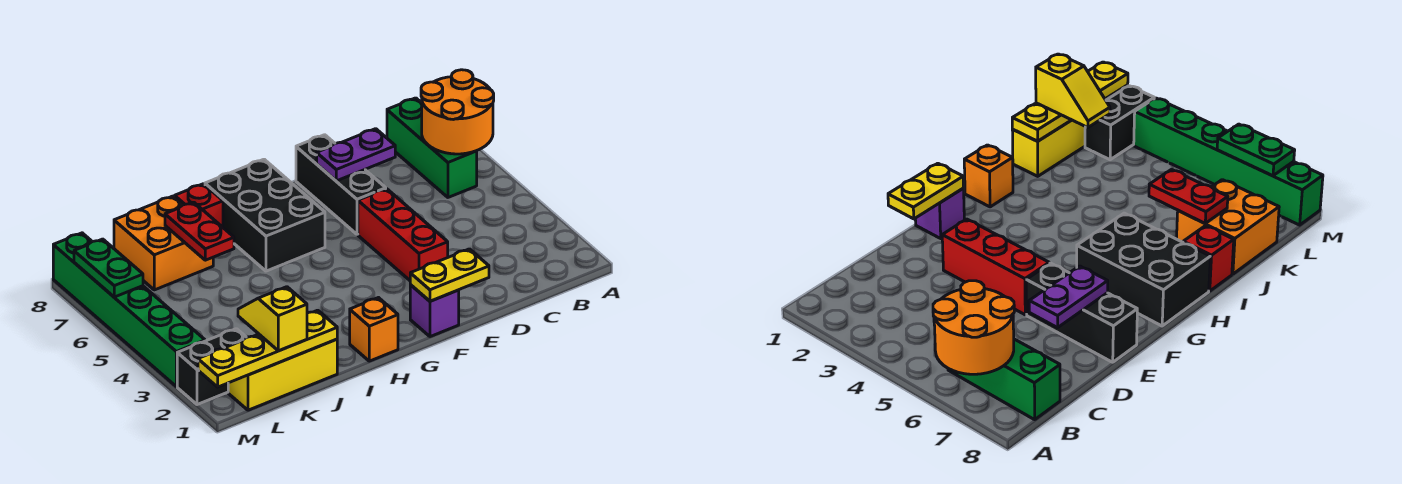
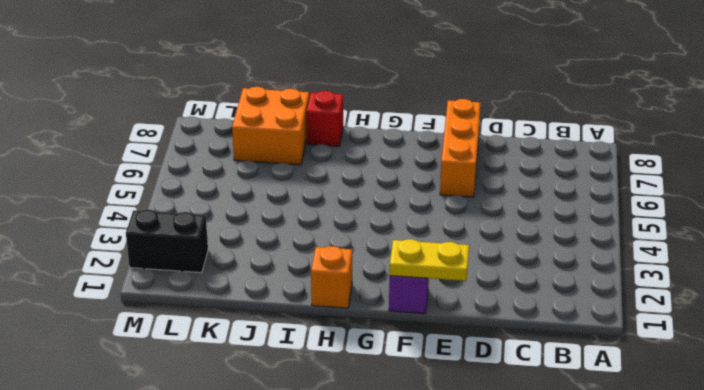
orange brick E6:E8 level 1 -> black brick E6:E8 level 1
none -> green brick B6:B8 level 1
none -> red brick E3:E5 level 1
none -> black brick G6:H8 level 1

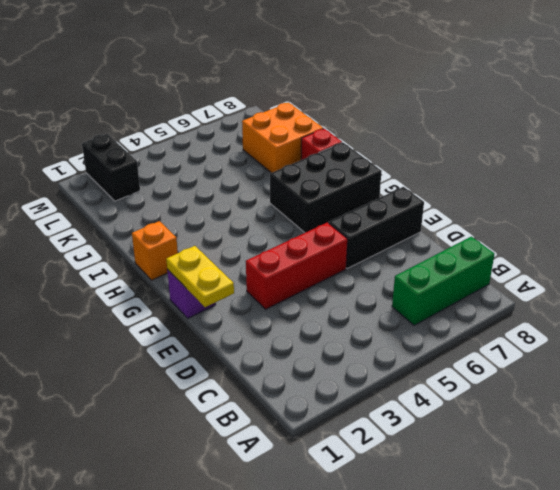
none -> yellow brick J1:L1 level 1
none -> green brick M3:M8 level 1
none -> orange round brick A6:B7 level 2

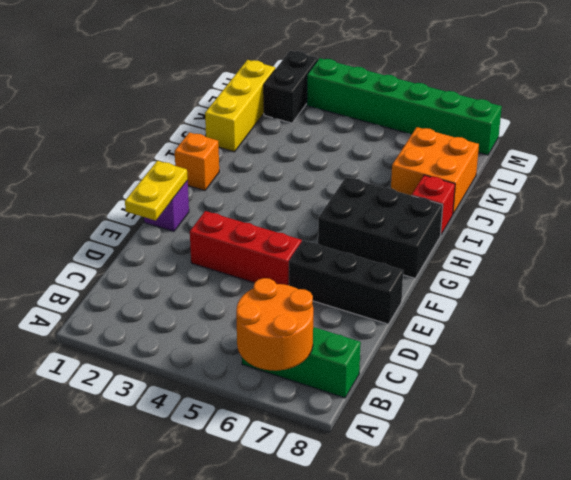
none -> purple plate D7:E7 level 2
none -> yellow plate J1:M1 level 2
none -> red plate J6:J7 level 2

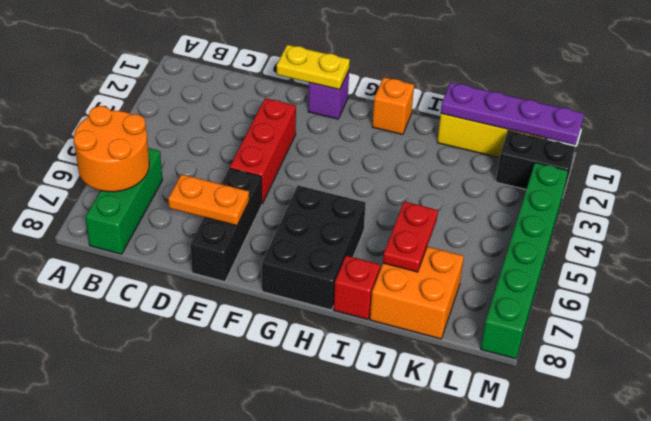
orange plate D7:E7 level 2 -> purple plate D7:E7 level 2
purple plate J1:M1 level 2 -> yellow plate J1:M1 level 2
none -> green plate M6:M7 level 2
none -> yellow slope K1:K2 level 3 top 1

